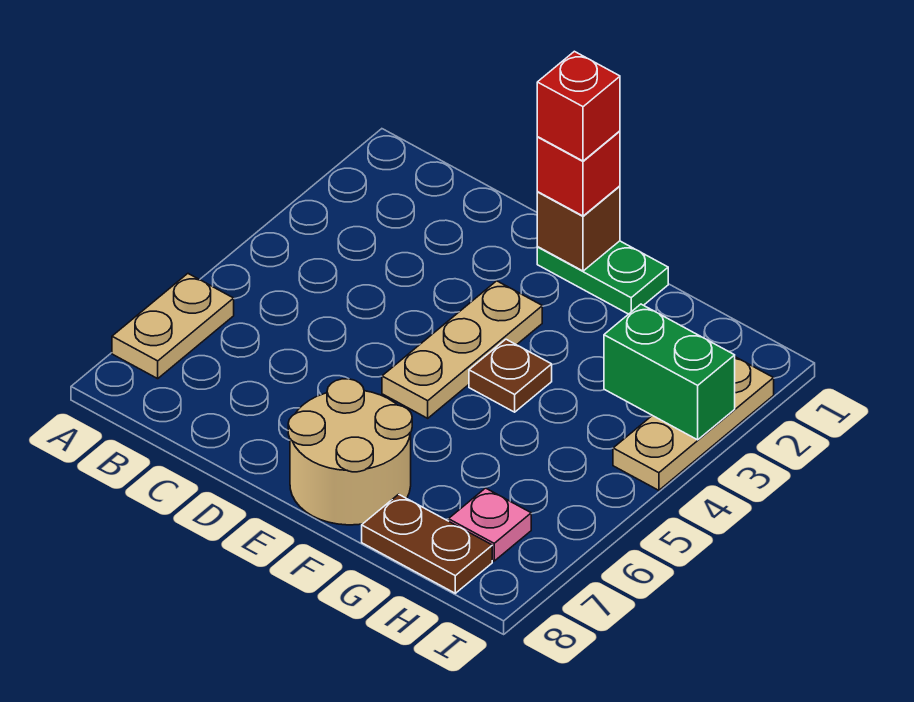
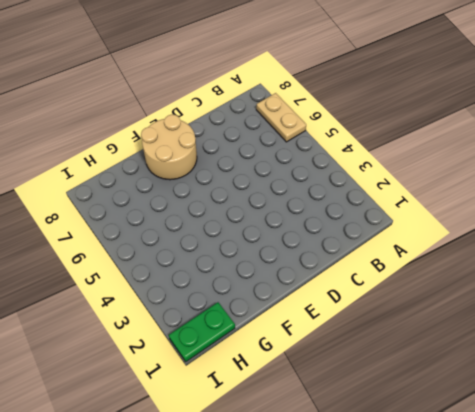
green plate H1:I1 level 1 -> green plate E1:F1 level 1
none -> tan plate E3:E5 level 1
none -> brown plate F4 level 1
none -> brown plate G8:H8 level 1

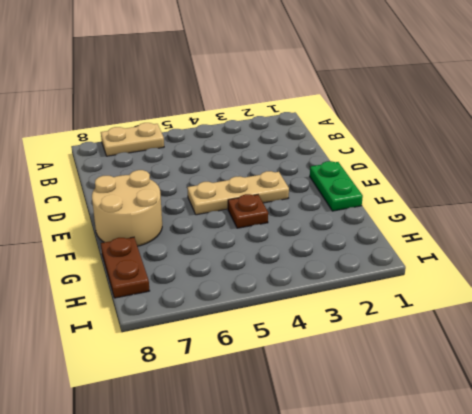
none -> pink plate H7 level 1
none -> tan plate I2:I4 level 1
none -> brown brick E1 level 2

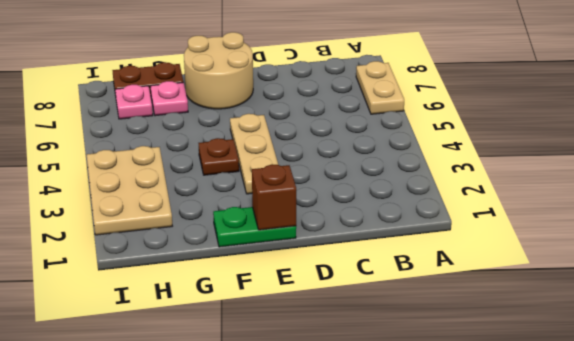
pink plate G7 level 1 -> none
tan plate H2:I4 level 1 -> tan plate I2:I4 level 1
none -> green brick H3:I3 level 2
none -> red brick E1 level 3
none -> red brick E1 level 4

